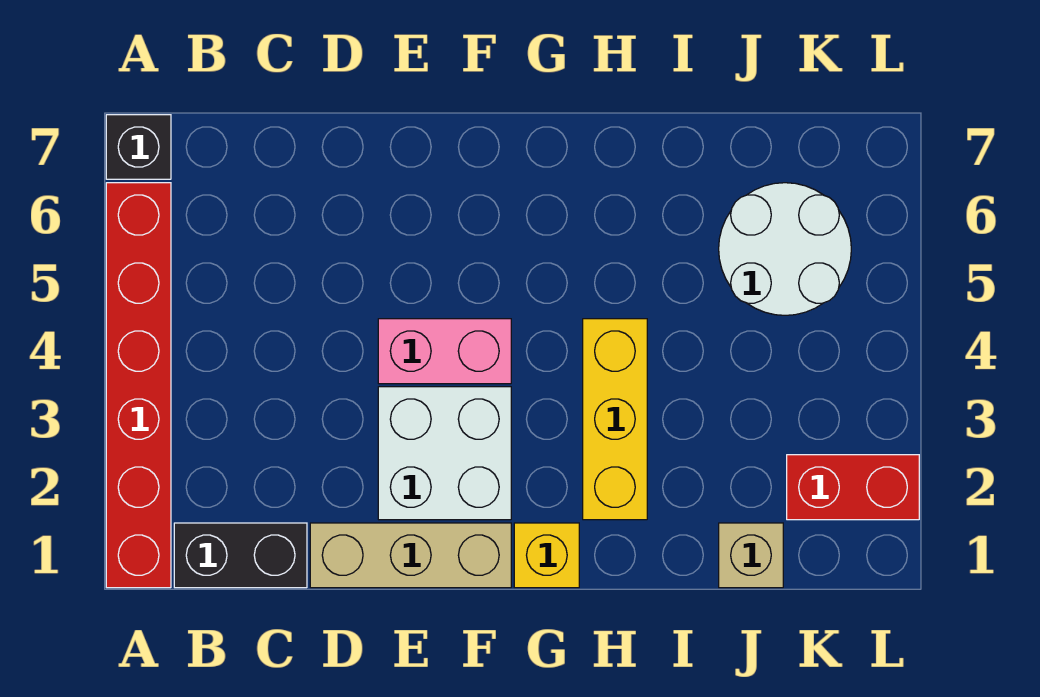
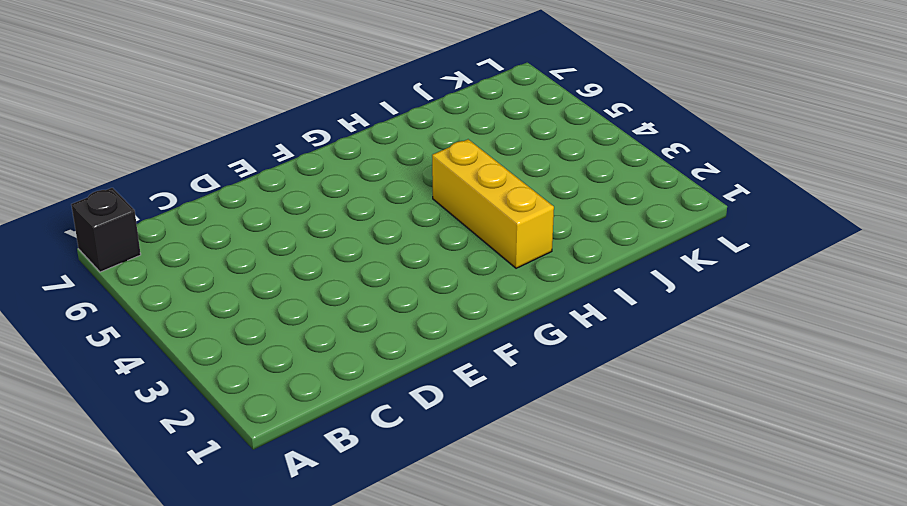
none -> red brick A1:A6 level 1
none -> black brick B1:C1 level 1

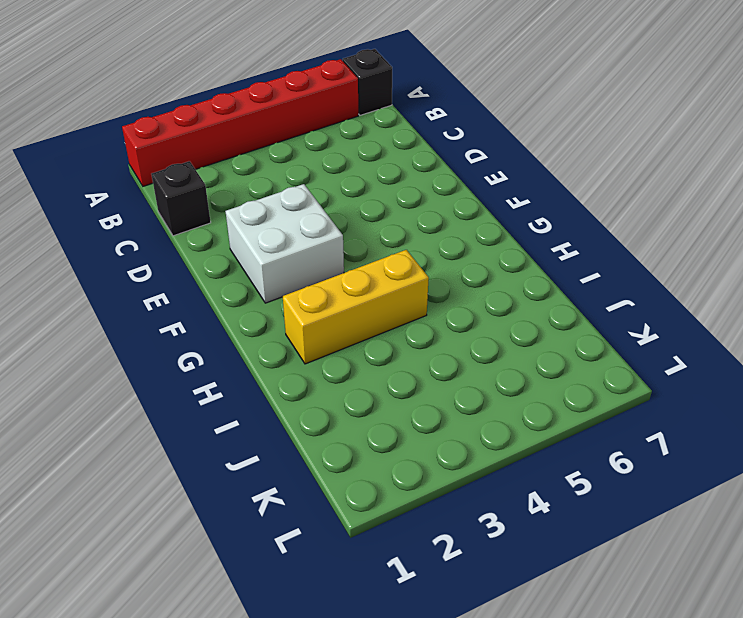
black brick C1 level 1 -> black brick B1:C1 level 1
none -> tan brick D1:F1 level 1
none -> pink brick E4:F4 level 1

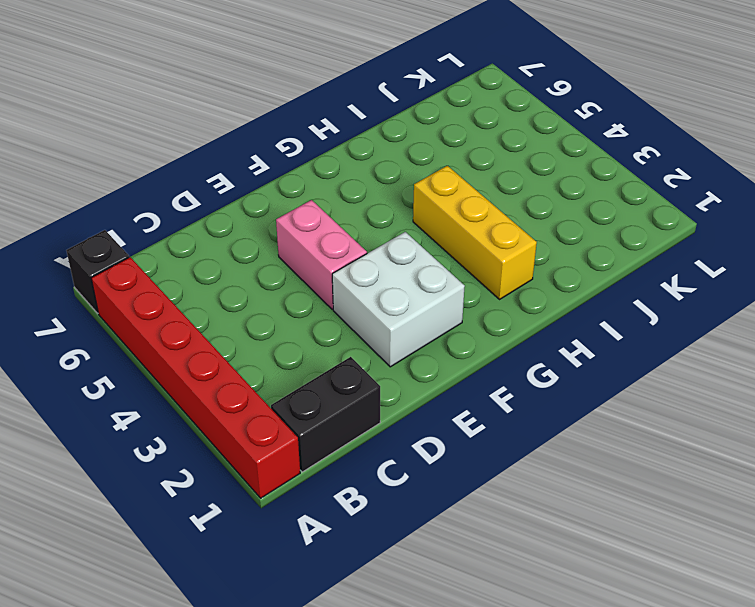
pink brick E4:E5 level 1 -> pink brick E4:F4 level 1
none -> tan brick D1:F1 level 1
none -> yellow brick G1 level 1

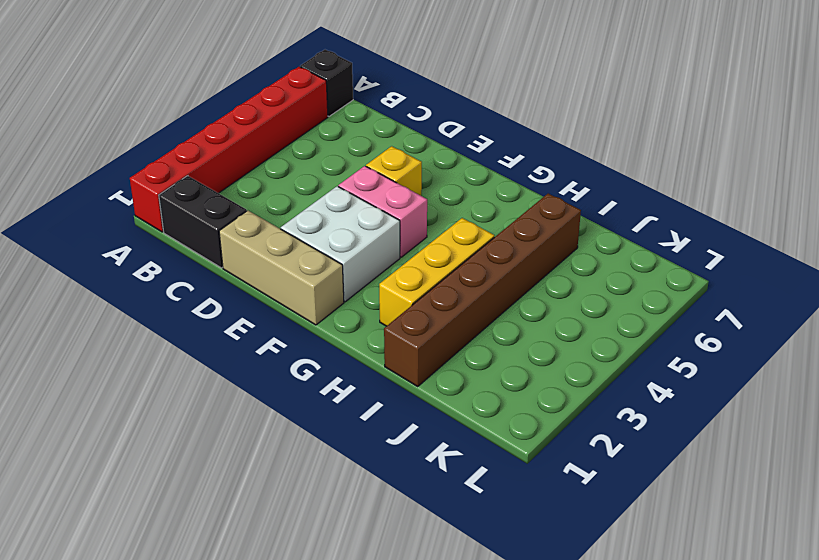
yellow brick E5 level 1 -> yellow brick G1 level 1
brown brick I1:I6 level 1 -> none
none -> tan brick J1 level 1
none -> white round brick J5:K6 level 1

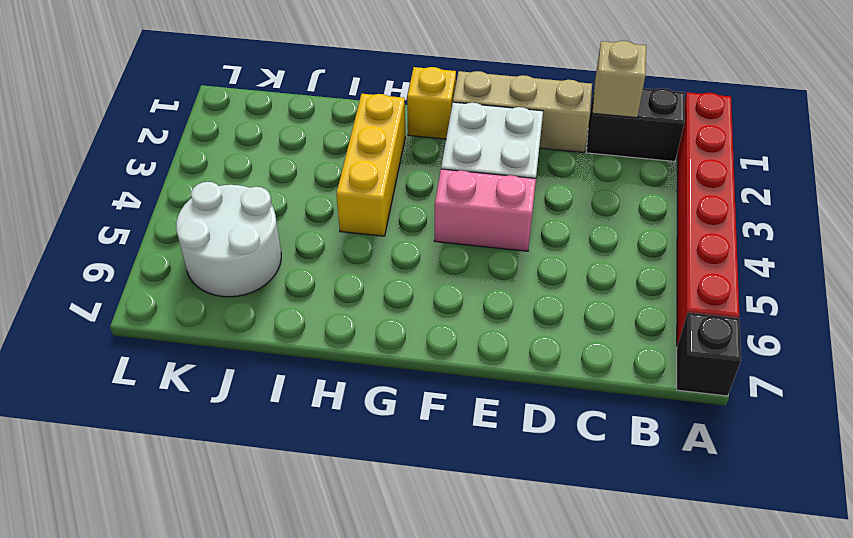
tan brick C1 level 2 -> tan brick J1 level 1
none -> red brick K2:L2 level 1

